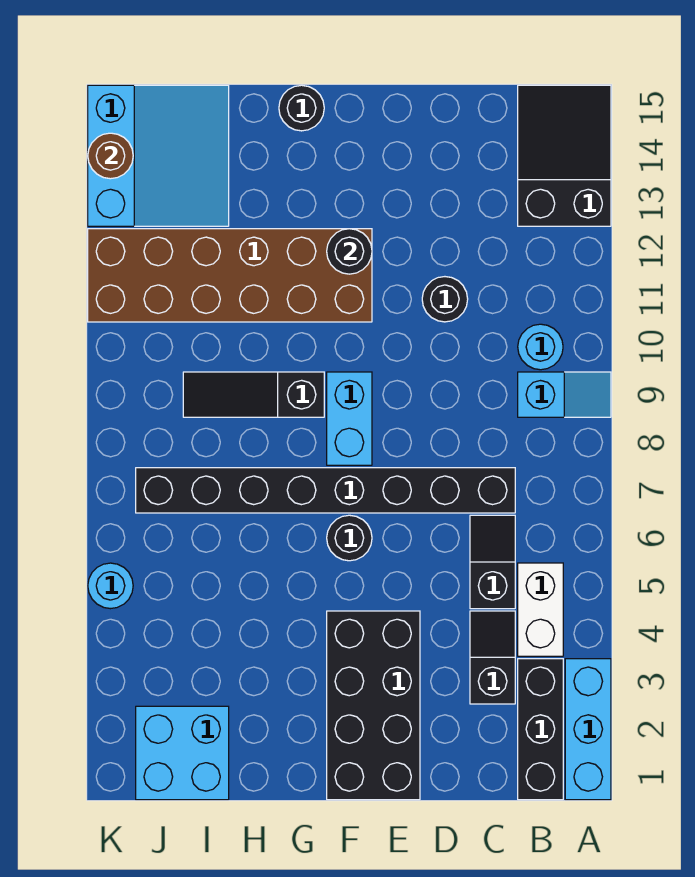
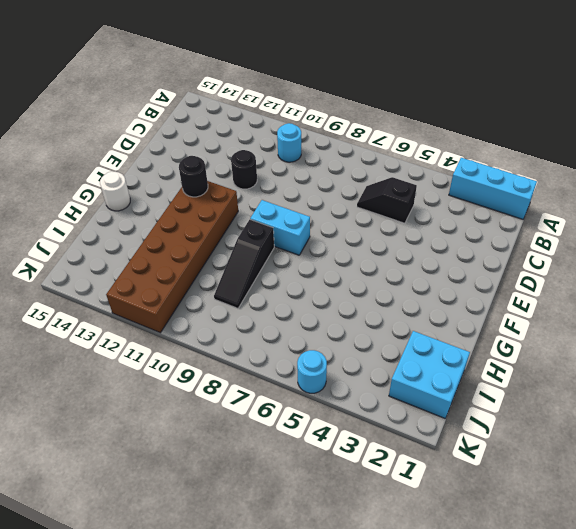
white round brick G15 level 1 -> black round brick G15 level 1
none -> cyan slope A9:B9 level 1 top B
none -> black slope A13:B15 level 1 top 13
none -> black brick B1:B3 level 1

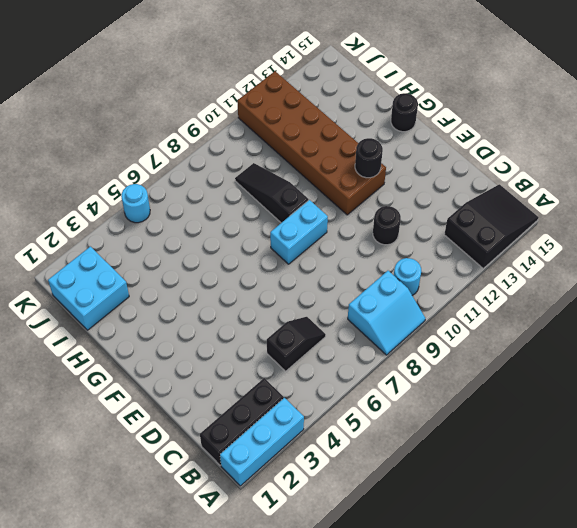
cyan slope A8:B9 level 1 top B -> cyan slope A9:B9 level 1 top B
none -> white brick B4:B5 level 1
none -> black slope C3:C4 level 1 top 3
none -> black brick C7:J7 level 1

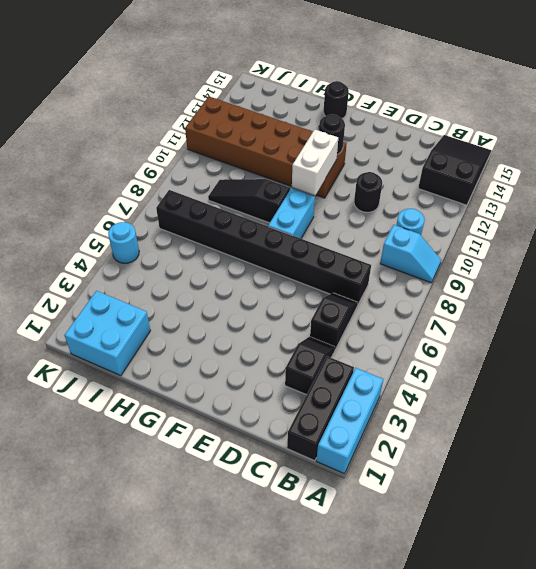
white brick F10:F11 level 2 -> white brick B4:B5 level 1
none -> black brick E1:F4 level 1
none -> black round brick F6 level 1
none -> cyan slope I13:K15 level 1 top K

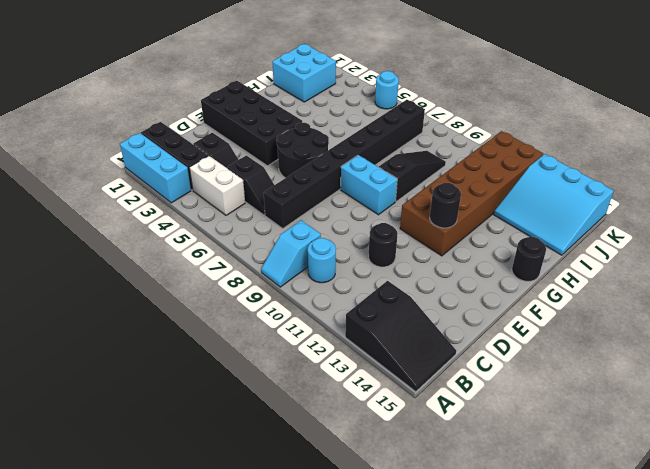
black round brick E5:F6 level 1 -> black round brick F6 level 1
none -> brown round brick K14 level 2

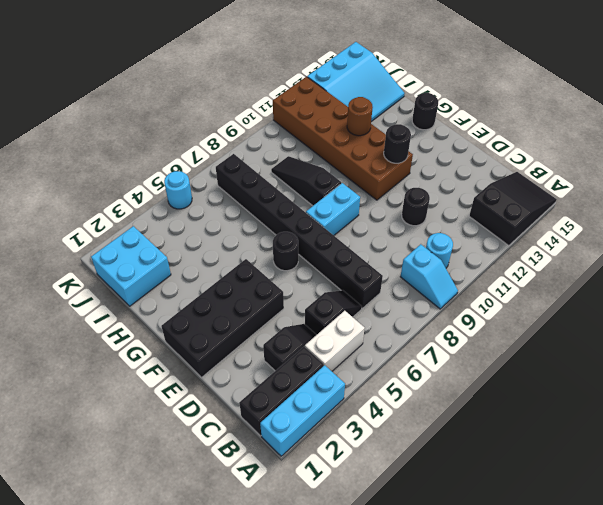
brown round brick H12 level 2 -> brown round brick K14 level 2

